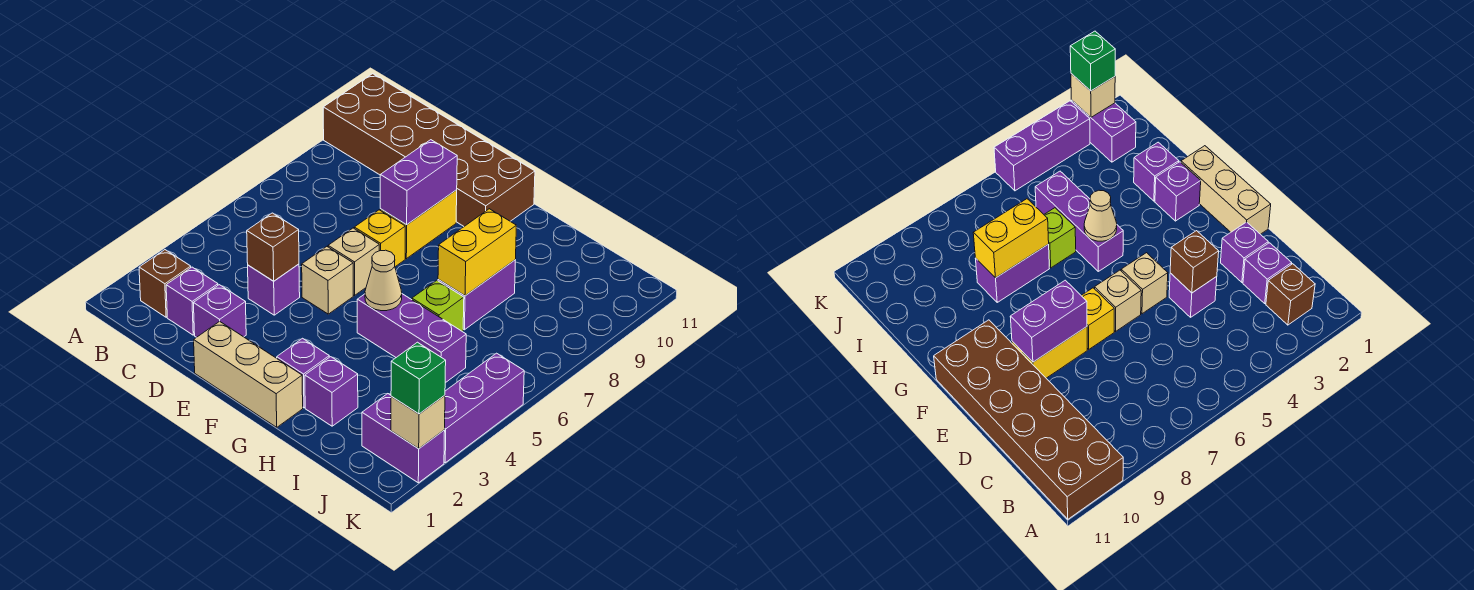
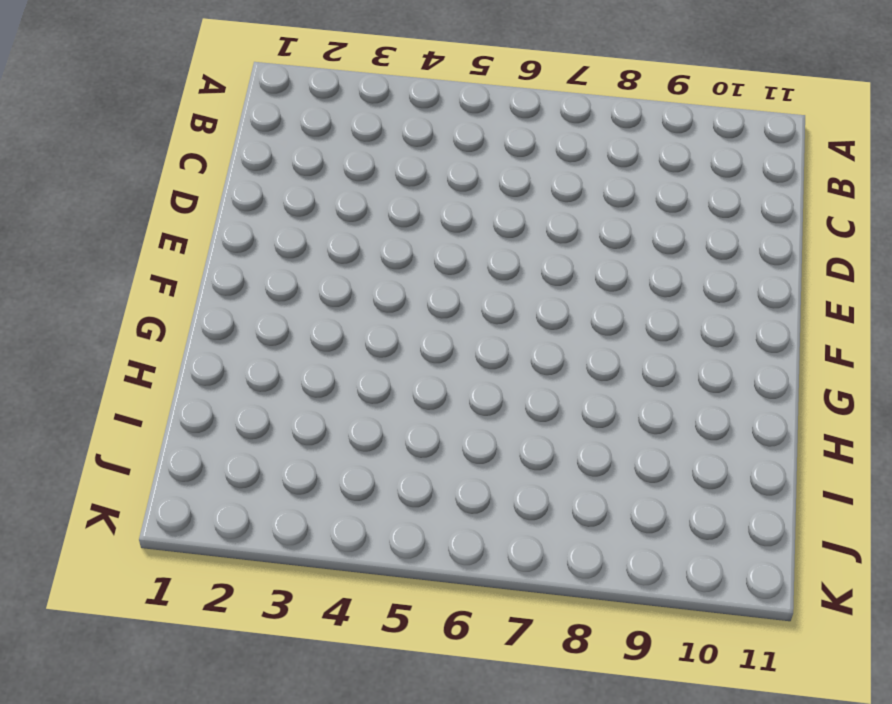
none -> brown brick A10:F11 level 1
none -> brown brick B2 level 1
none -> purple brick C2 level 1

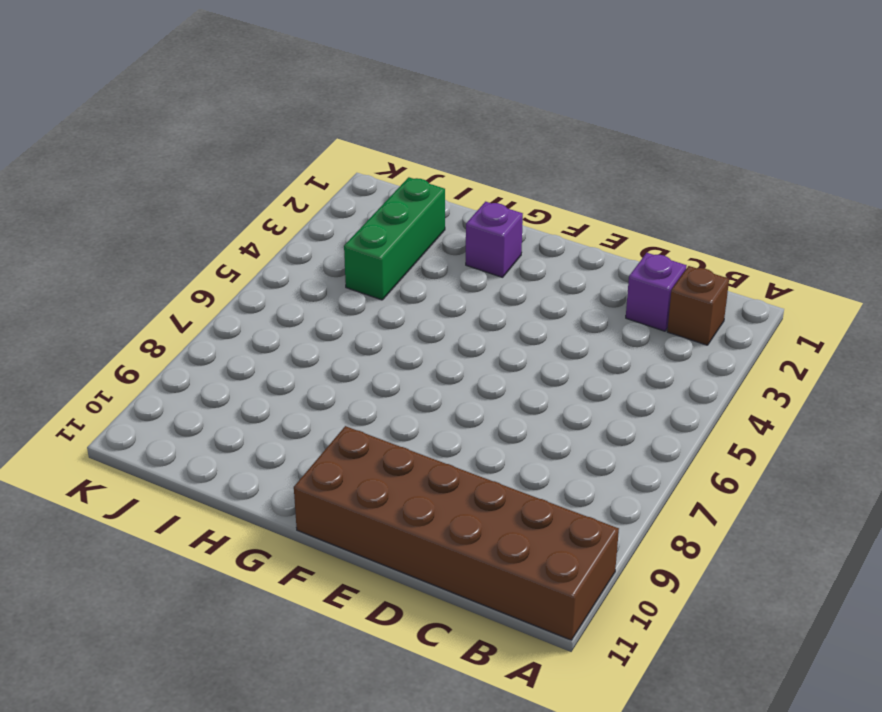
green brick I2:I4 level 1 -> none
none -> purple brick D2 level 1
none -> purple brick D4 level 1
none -> tan brick E1:G1 level 1

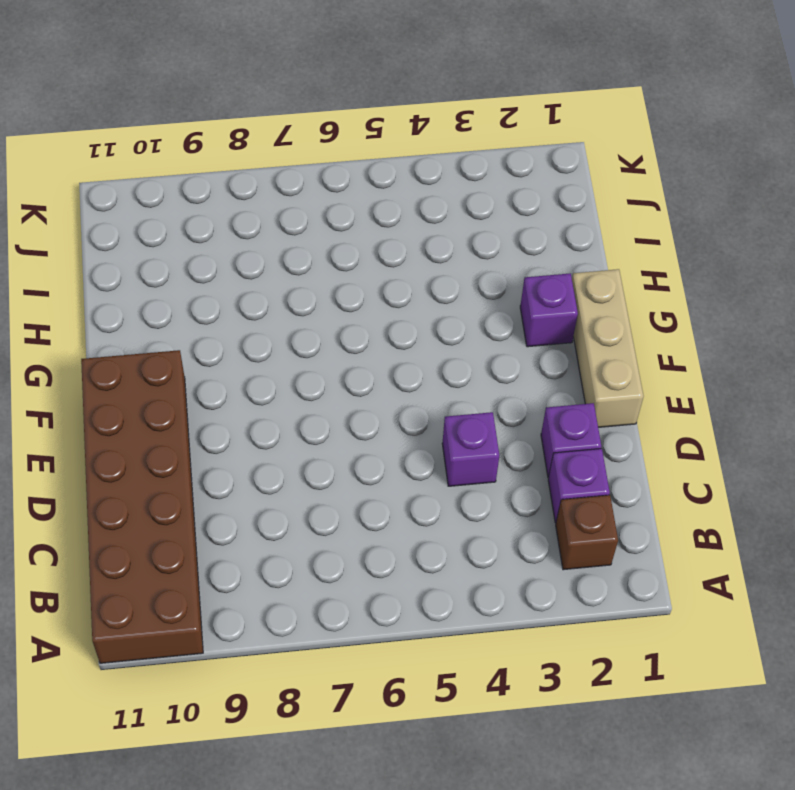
none -> tan brick E5 level 1
none -> tan brick E6 level 1
none -> yellow brick E7 level 1

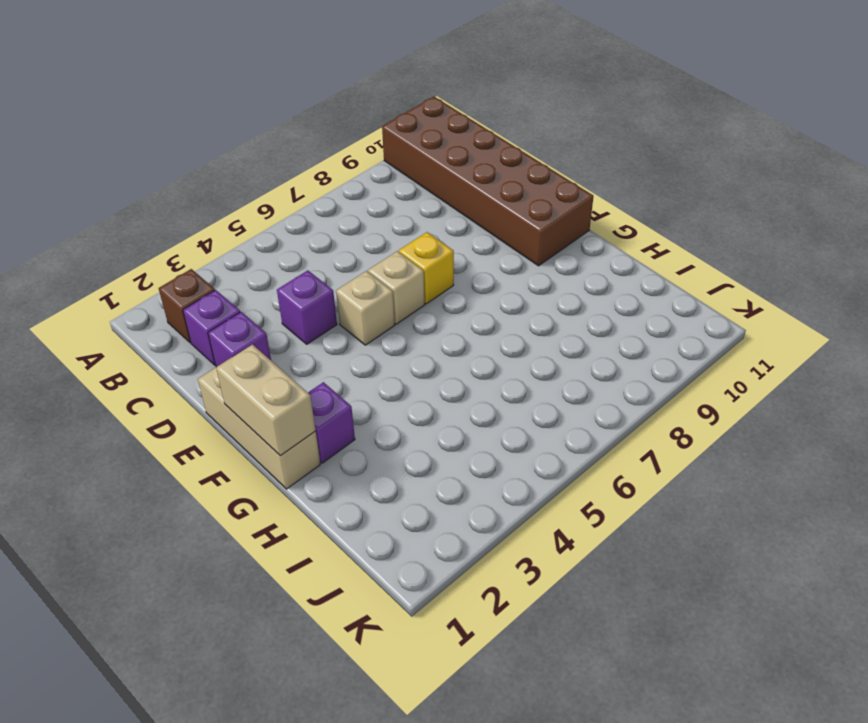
tan brick F1:G1 level 2 -> none
none -> yellow brick E8:E9 level 1
none -> purple brick G5:I5 level 1
none -> purple brick H2 level 1

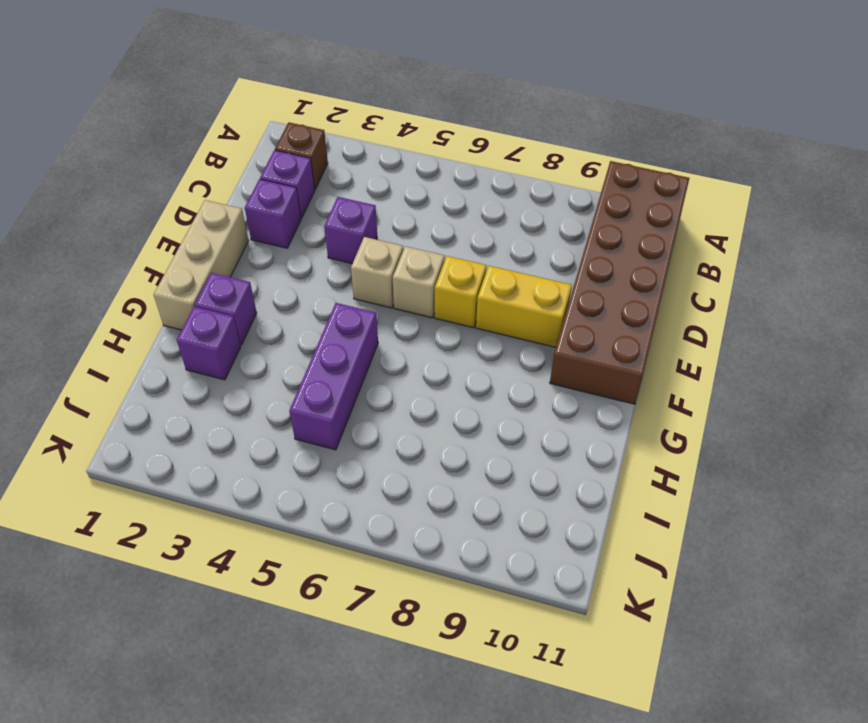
none -> lime brick H6 level 1
none -> purple brick H7:H8 level 1
none -> purple brick J2:K2 level 1

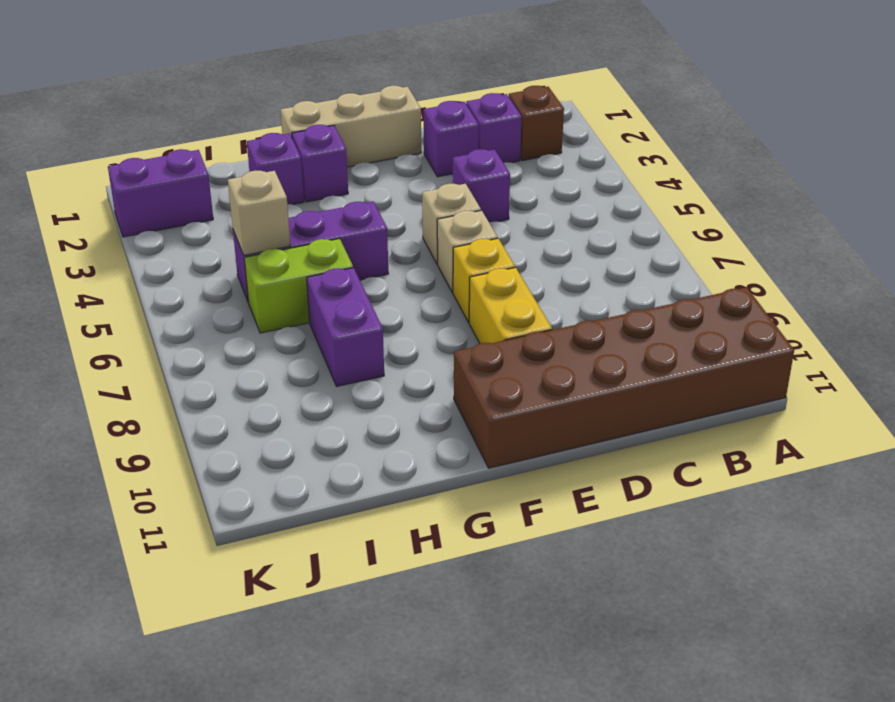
lime brick H6:I6 level 1 -> lime brick H6 level 1
tan brick I5 level 2 -> tan brick K2 level 2
none -> purple brick K3:K5 level 1
none -> brown brick D4 level 2
none -> purple brick E8:E9 level 2

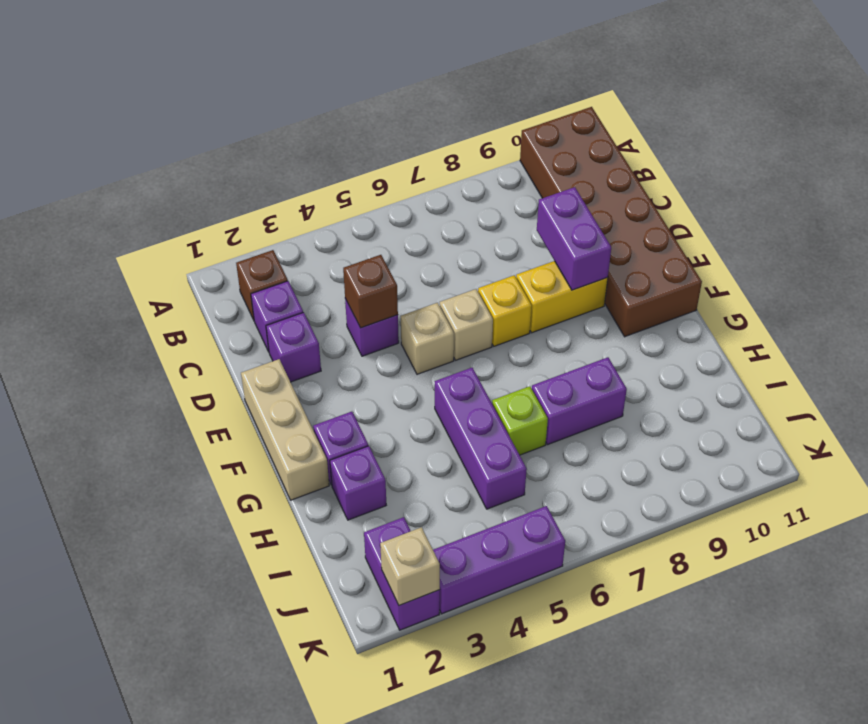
purple brick D9:E9 level 2 -> purple brick E8:E9 level 2
none -> tan cone G5 level 2
none -> yellow brick H7:H8 level 2
none -> green brick K2 level 3

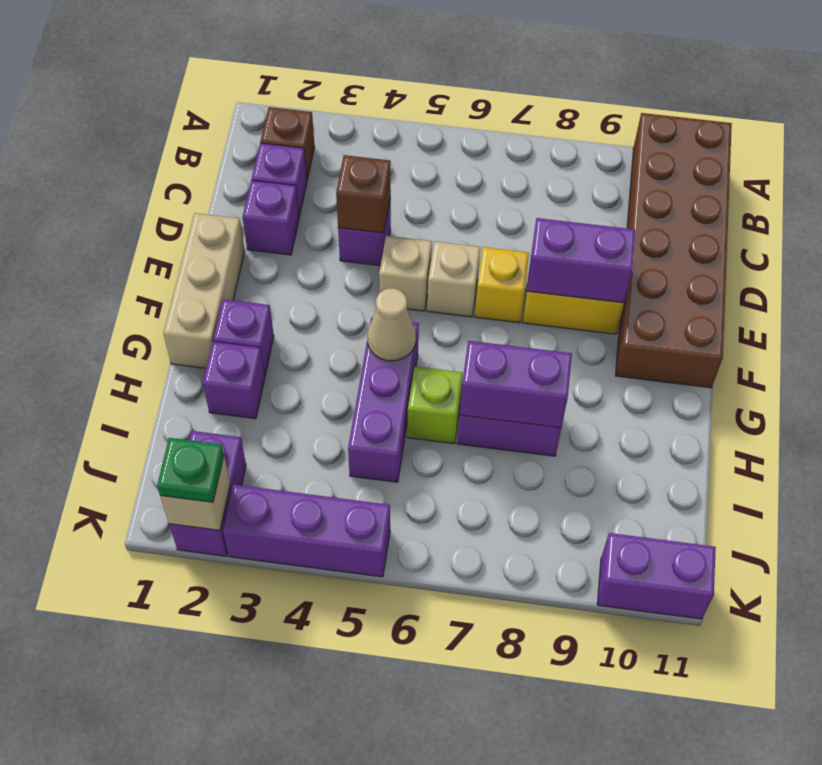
purple brick H7:H8 level 2 -> yellow brick H7:H8 level 2
green plate K2 level 3 -> green brick K2 level 3
purple brick K10:K11 level 1 -> none

